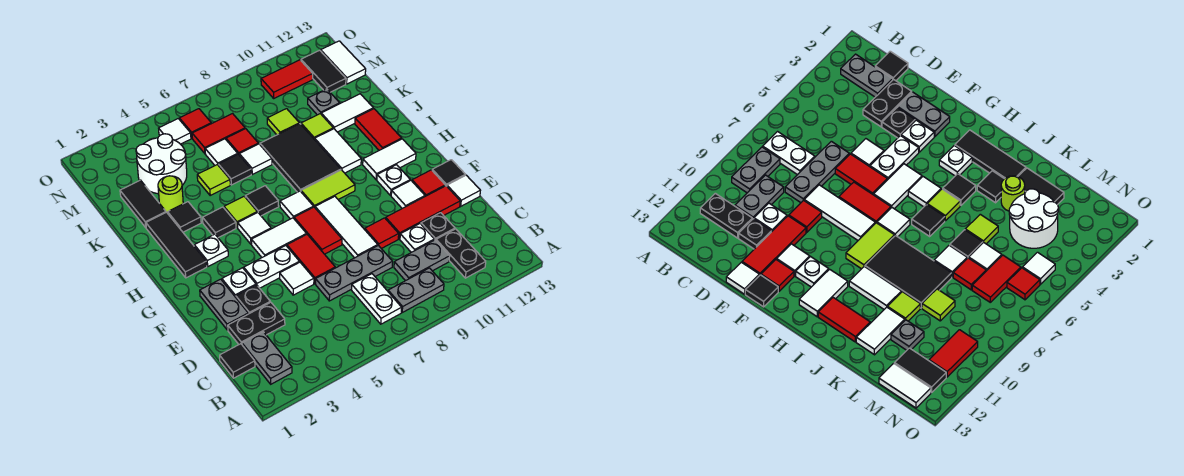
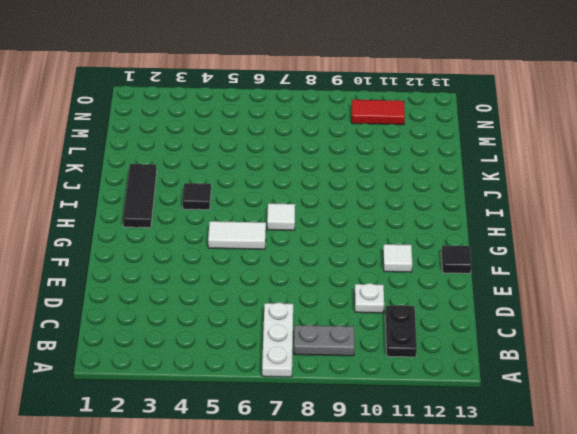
white plate A7:C7 level 1 -> white plate B7:C7 level 1
none -> grey plate B2:C2 level 1
none -> black tile C1 level 1
none -> grey plate C9:C10 level 1
none -> black plate D2:D3 level 1

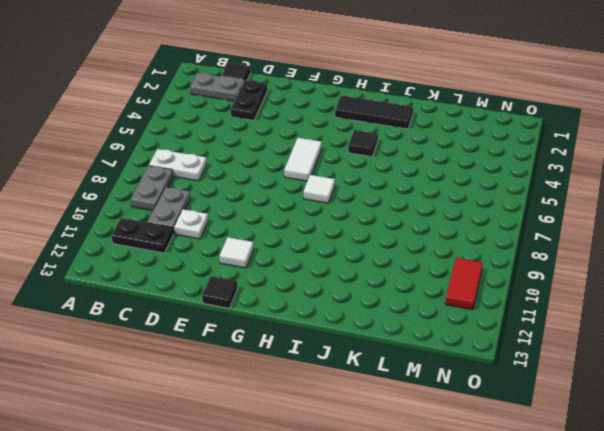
none -> grey plate D6:D8 level 1
none -> black plate D11 level 1
none -> grey plate E2:F2 level 1
none -> black plate E3 level 1

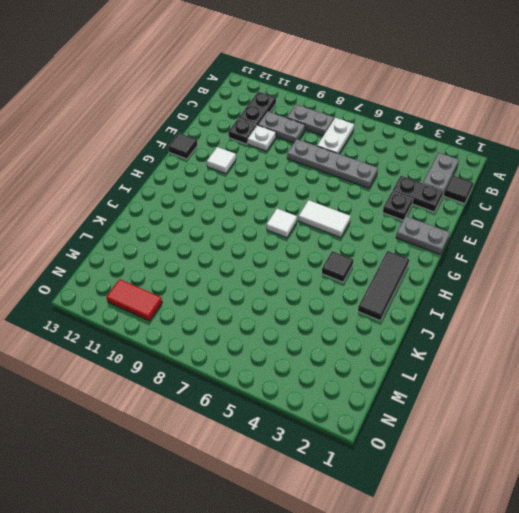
grey plate D5:D8 level 1 -> grey plate D6:D8 level 1
grey plate F1:F2 level 1 -> grey plate E2:F2 level 1
none -> white tile E5 level 1
none -> red tile E6:F6 level 1
none -> white tile E8:G8 level 1
none -> red tile E9 level 1

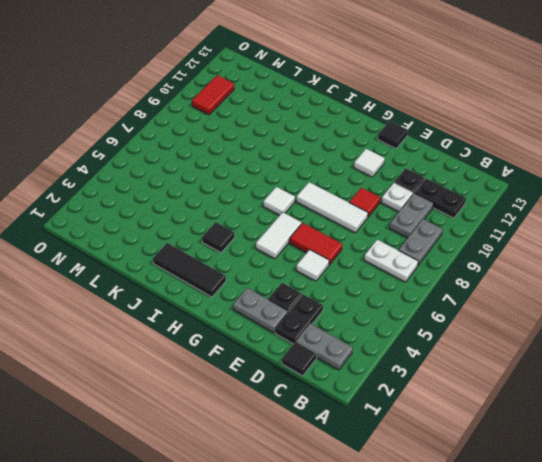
none -> grey plate D6:D8 level 1
none -> red tile E10:E12 level 1
none -> white tile E13 level 1
none -> white plate F3 level 1

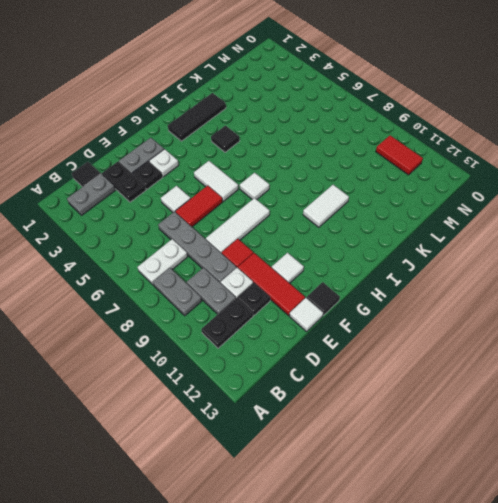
grey plate D6:D9 level 1 -> grey plate D6:D8 level 1
none -> white plate F4:F5 level 1
none -> red tile F7:G7 level 1
none -> red tile F12 level 1
none -> white plate G11 level 1

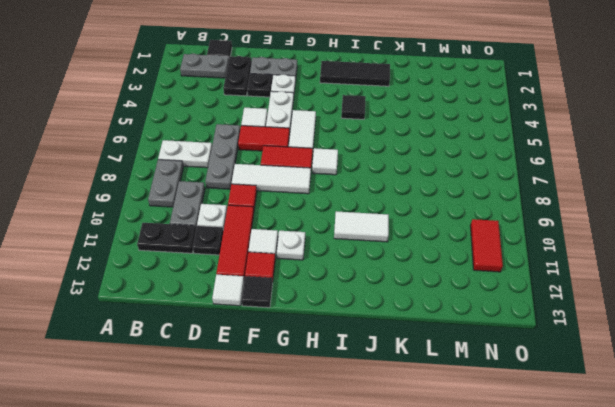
none -> white plate H3 level 1
none -> white tile H5 level 1
none -> lime tile H8:H9 level 1
none -> white tile H11:H12 level 1

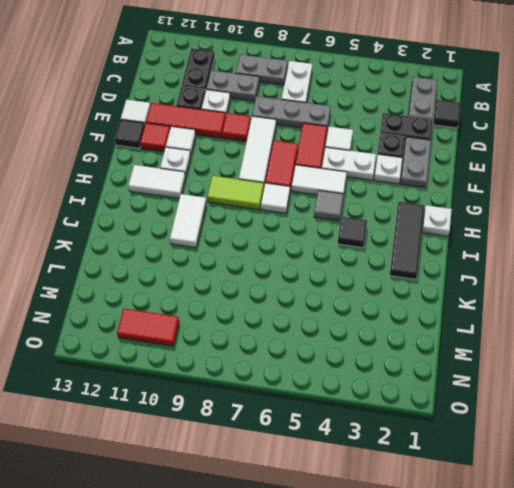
white plate H1 level 1 -> white plate H3 level 1
grey tile H5 level 1 -> white tile H5 level 1
none -> lime tile I5 level 1
none -> black tile I6 level 1
none -> black tile I8:K9 level 1
none -> red tile I12:J12 level 1

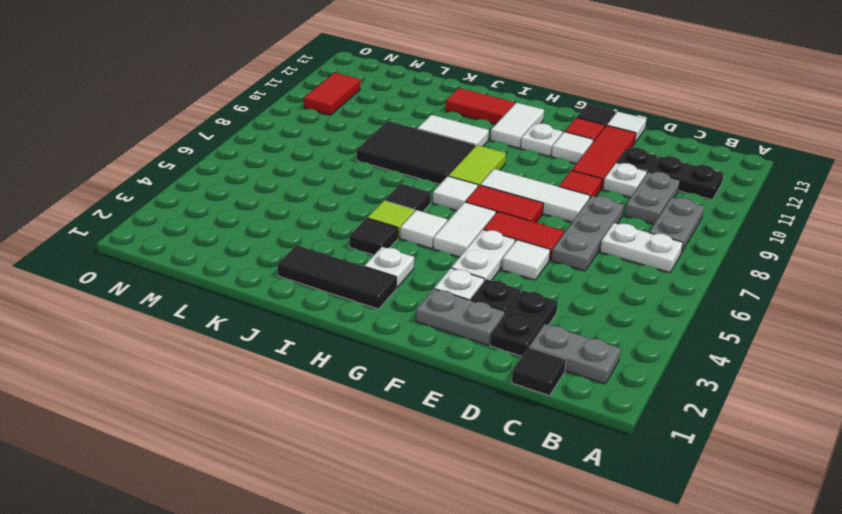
none -> black tile J3 level 1
none -> black tile K2:L2 level 1
none -> lime round brick K3 level 1
none -> lime tile K5 level 1

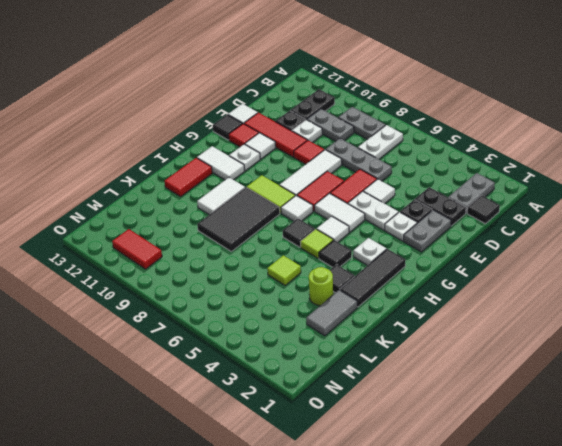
grey tile K2:L2 level 1 -> black tile K2:L2 level 1
none -> black tile K6 level 1
none -> white tile K7 level 1
none -> lime tile K10 level 1
none -> white tile K11:K12 level 1

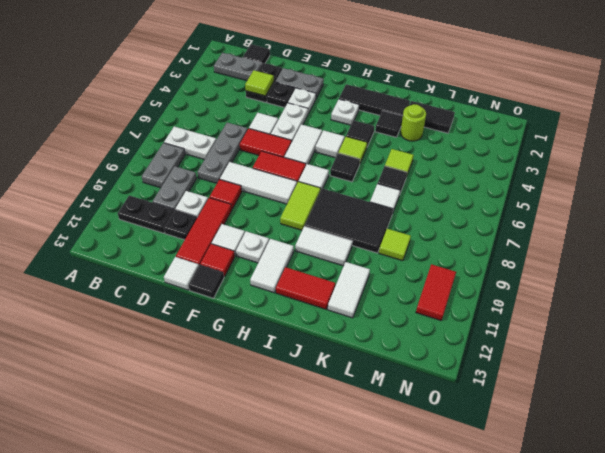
lime tile D3 level 2 -> lime tile K10 level 1
none -> white round brick L3:M4 level 1
none -> white tile L6 level 1
none -> red tile L7 level 1
none -> grey plate L11 level 1

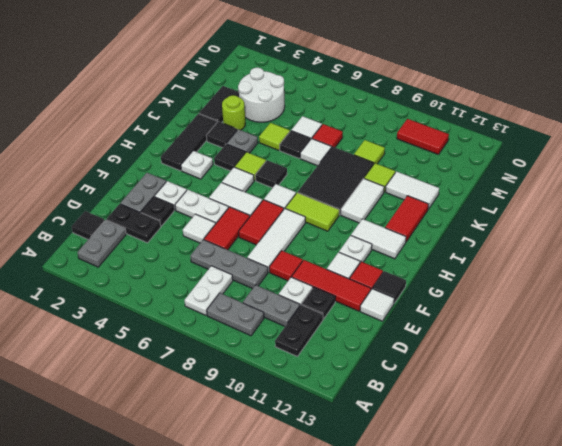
grey plate J4 level 1 -> grey plate L11 level 1
none -> red tile M6:M7 level 1
none -> black tile M12:N12 level 1
none -> white tile M13:N13 level 1
none -> white tile N5 level 1

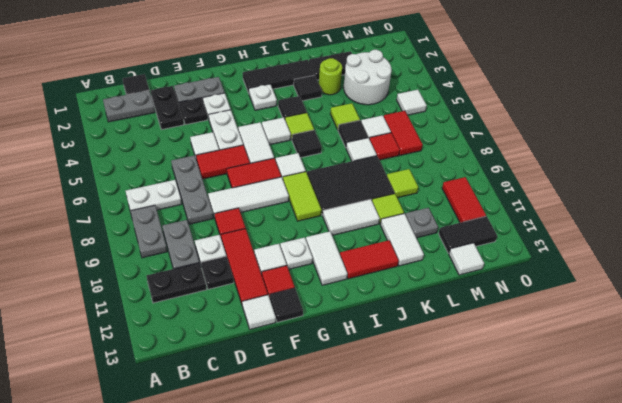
white tile M13 level 1 -> white tile M13:N13 level 1
none -> red tile N6 level 1

